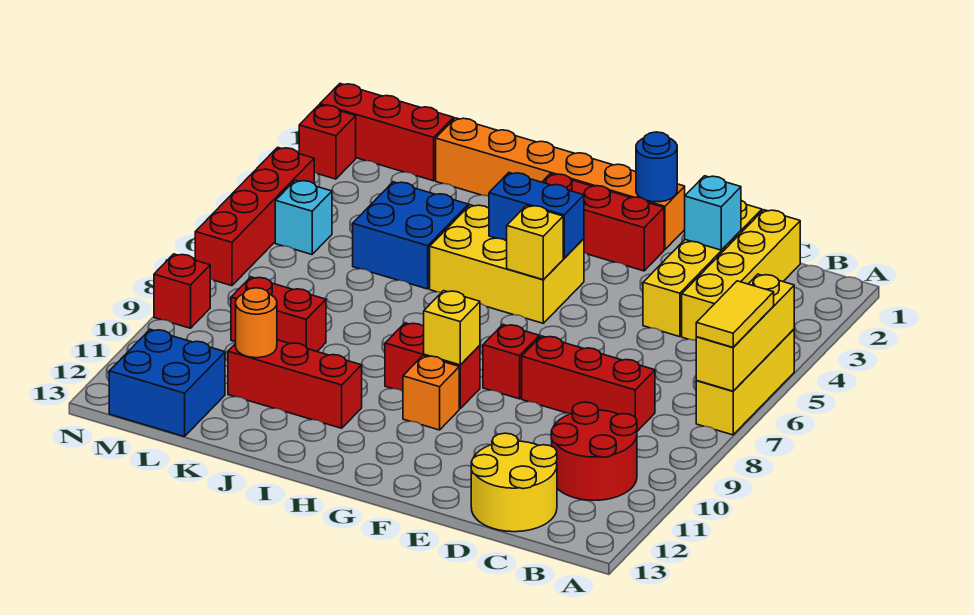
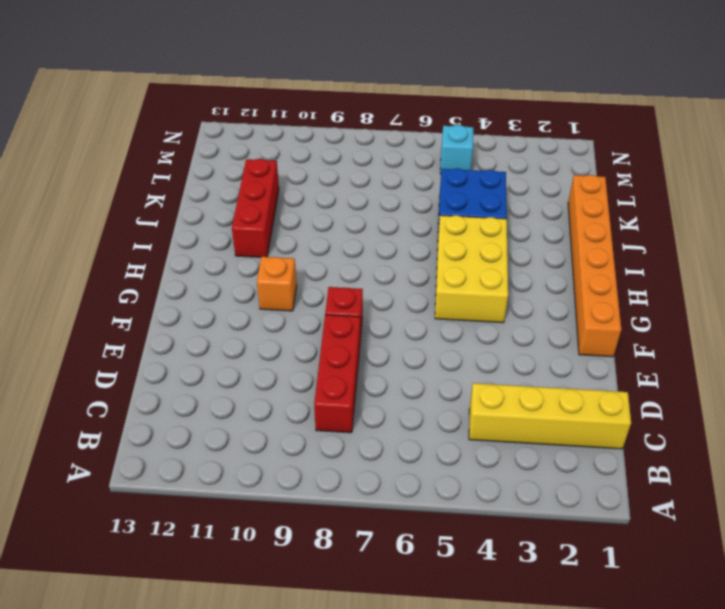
none -> yellow brick A5:A7 level 1
none -> red round brick B10:C11 level 1
none -> yellow round brick C12:D13 level 1

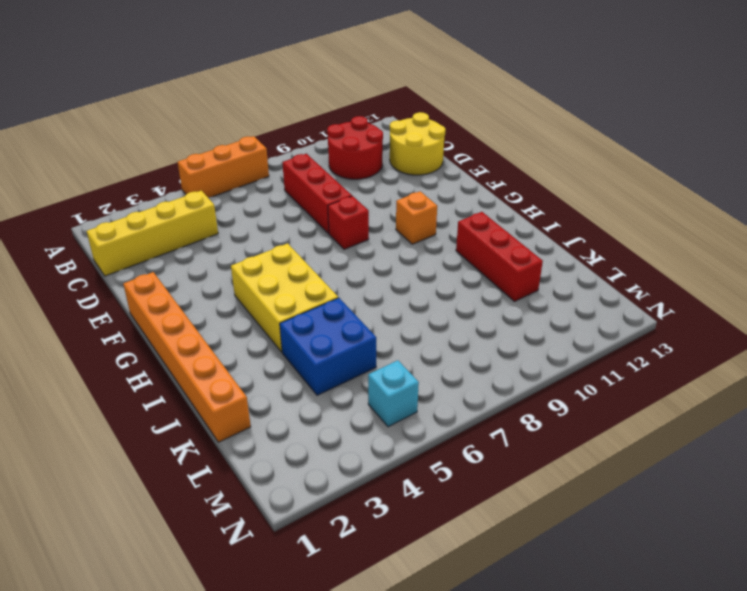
orange brick A5:A7 level 1 -> yellow brick A5:A7 level 1
none -> yellow brick D1:D4 level 1
none -> red brick F2:H2 level 1
none -> red brick G9:H9 level 1

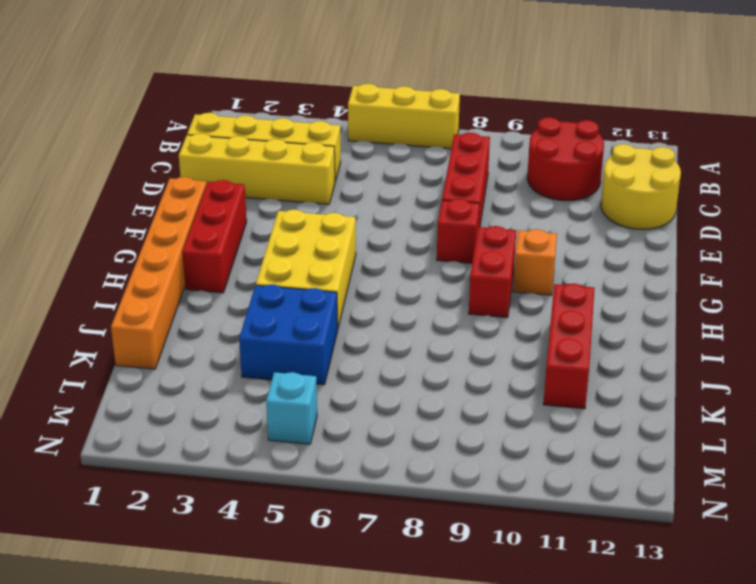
none -> red brick K9:L9 level 1
none -> red brick L1:N1 level 1
none -> blue brick L12:M13 level 1

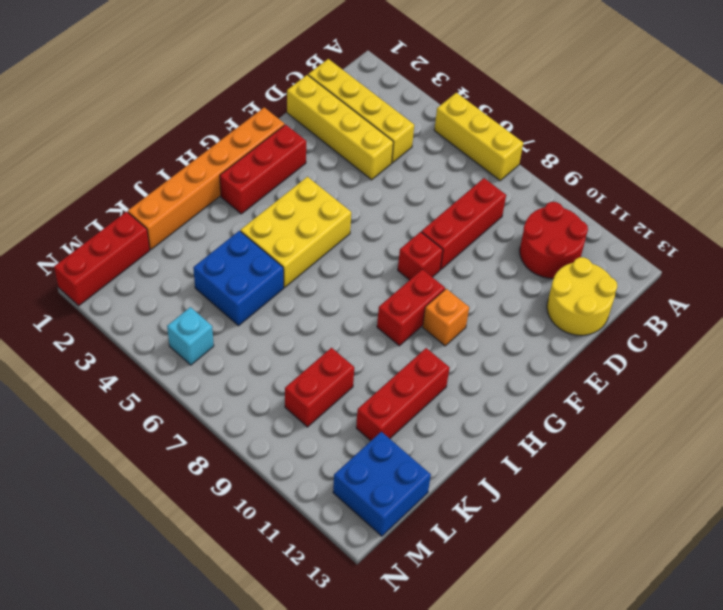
none -> red brick N2 level 1
none -> red brick N4:N7 level 1
none -> red brick N9 level 1

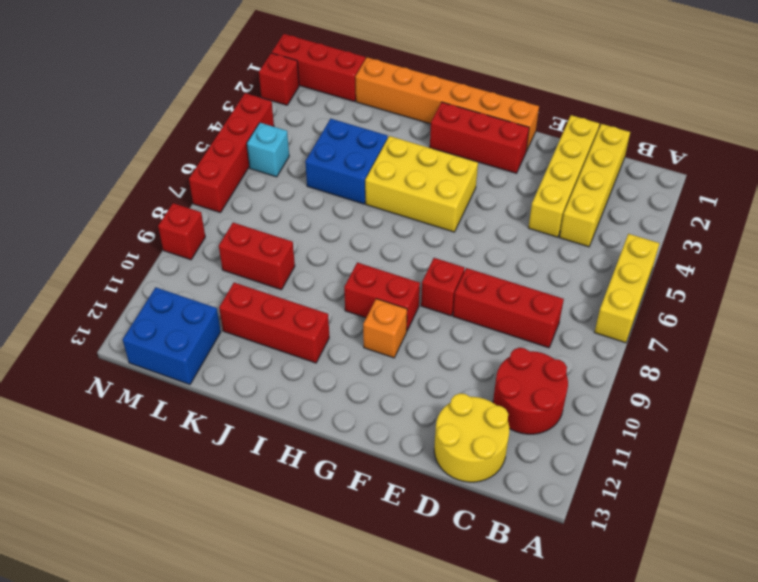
none -> yellow brick A5:A7 level 2
none -> cyan brick D2 level 2
none -> blue round brick F1 level 2

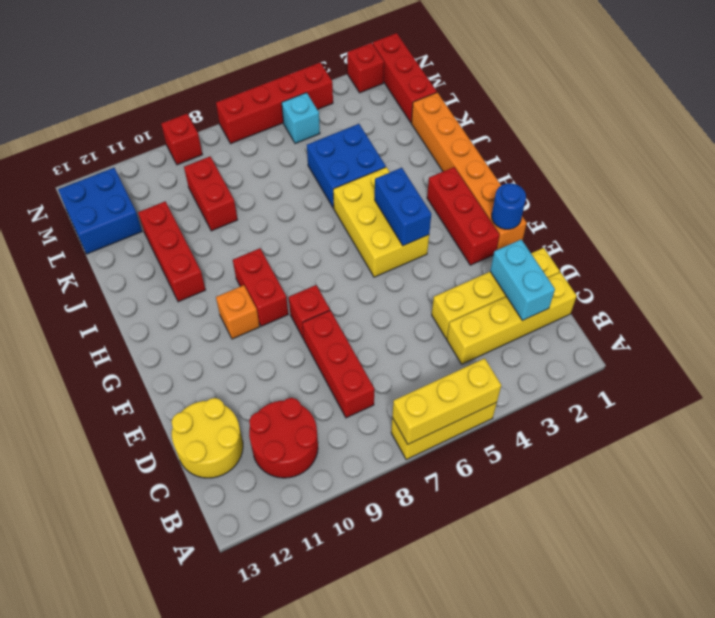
cyan brick C2:D2 level 2 -> cyan brick D2 level 2
none -> yellow brick G5 level 2
none -> yellow brick G9 level 2
none -> orange round brick K11 level 2

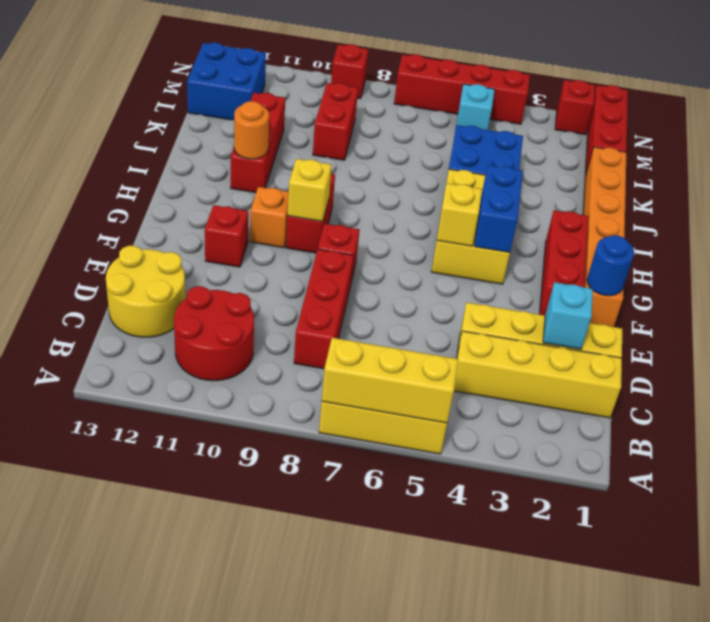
red brick F11 level 1 -> none
orange round brick I11 level 2 -> orange round brick K11 level 2
none -> yellow tile A6:A7 level 3

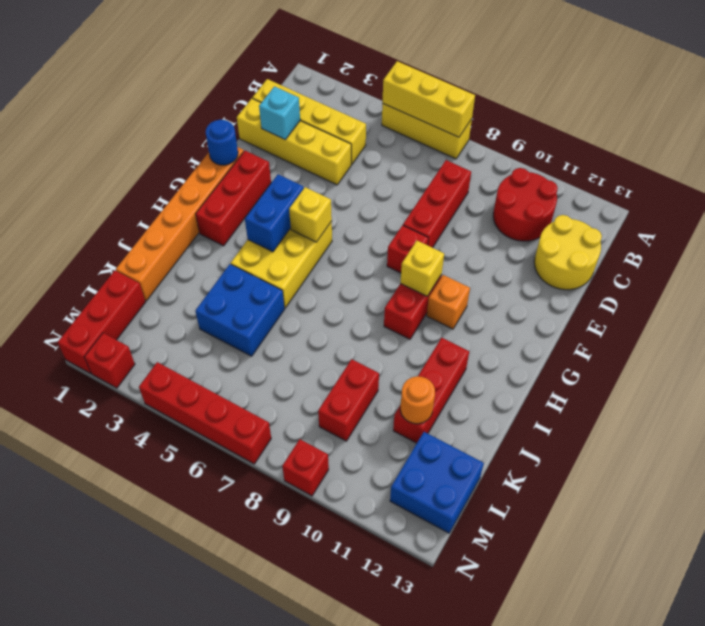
none -> cyan brick M5 level 1
none -> yellow tile A6:A7 level 3

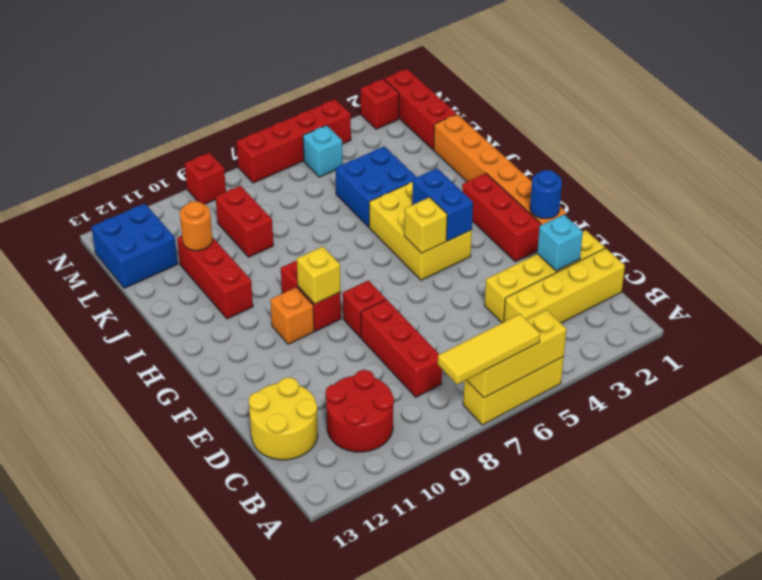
yellow tile A6:A8 level 3 -> yellow tile A6:A7 level 3

